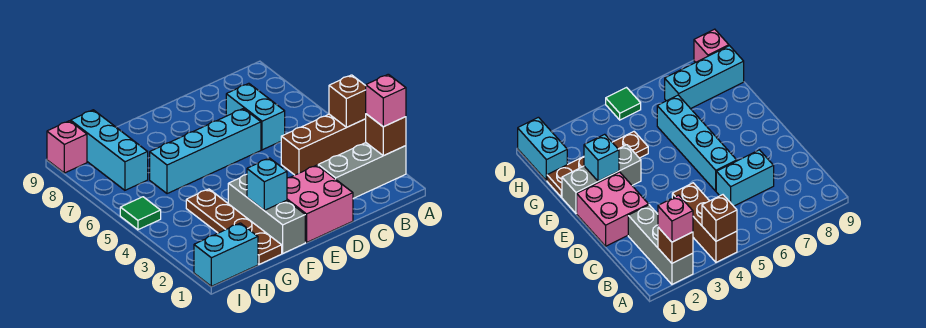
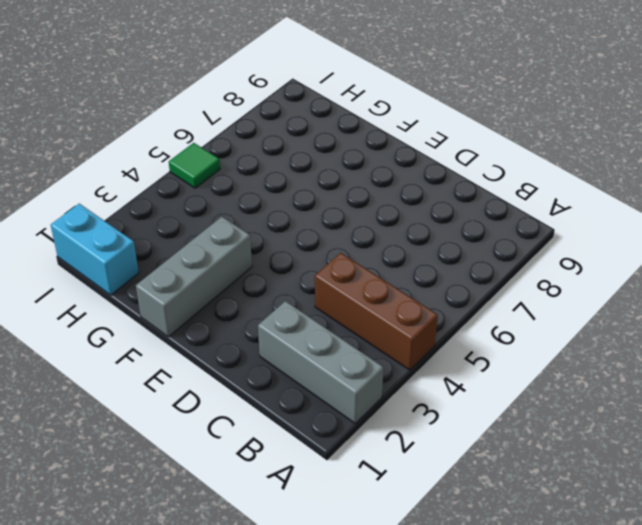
none -> cyan brick C6:C7 level 1
none -> pink brick D1:E2 level 1
none -> cyan brick D6:G6 level 1

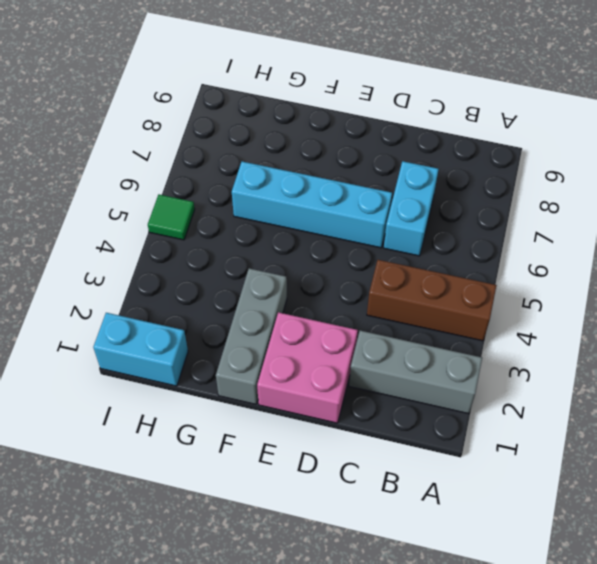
none -> brown plate G1:G4 level 1
none -> cyan brick H7:H9 level 1
none -> pink brick I9 level 1

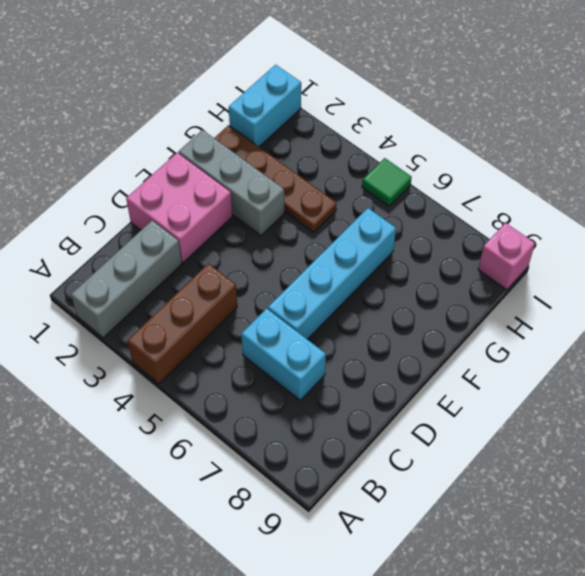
none -> cyan brick H7:H9 level 1
none -> brown brick A2 level 2
none -> brown brick A4 level 2

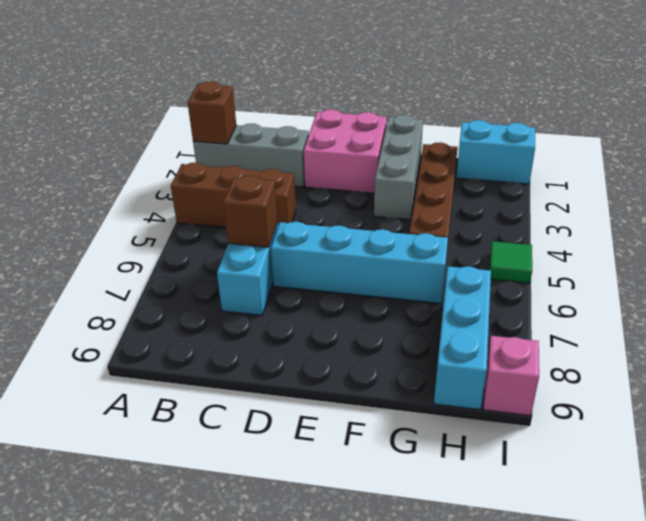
brown brick C6 level 2 -> brown brick A4 level 2
none -> cyan brick F2 level 2
none -> pink brick A2 level 3

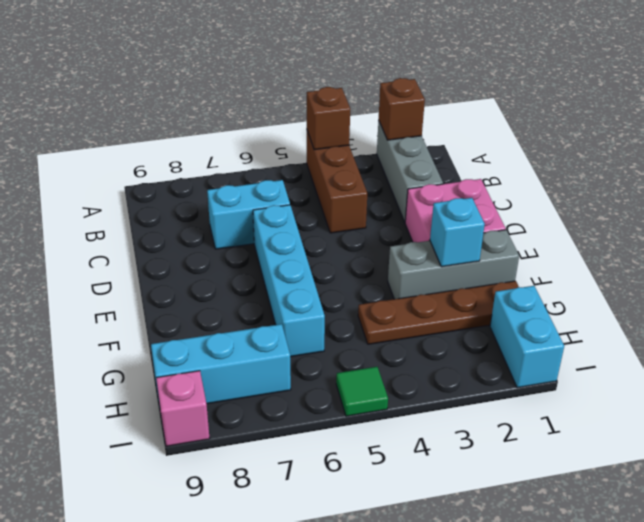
none -> pink brick A2 level 3

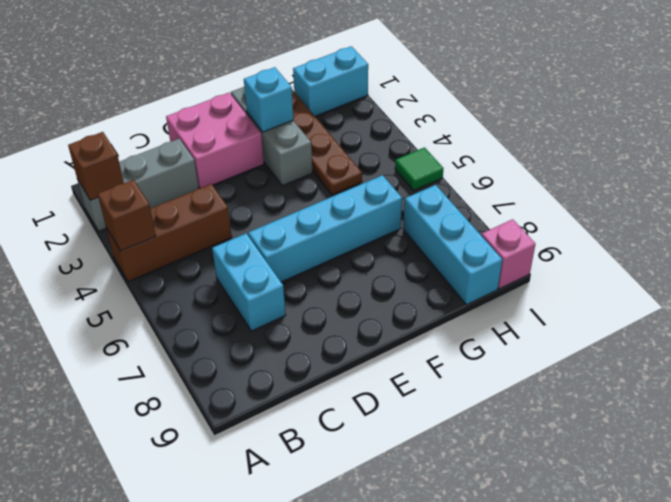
none -> pink brick A2 level 3

